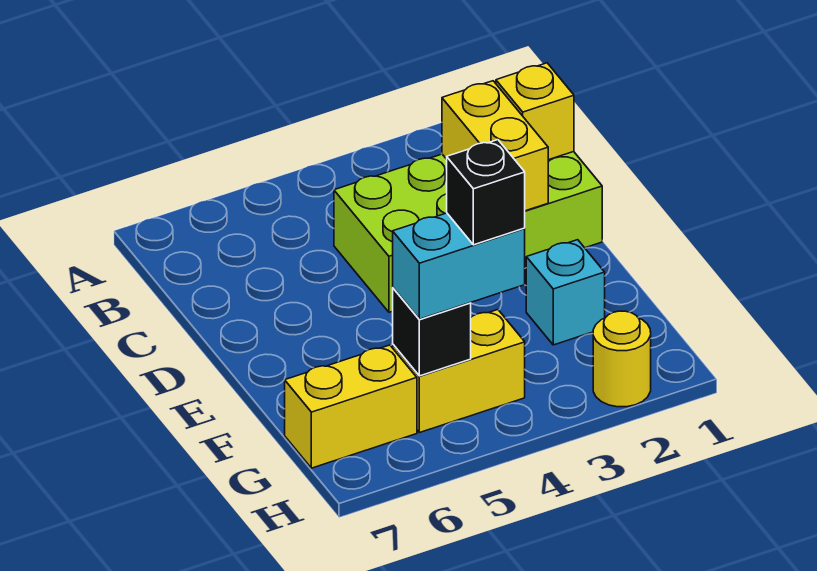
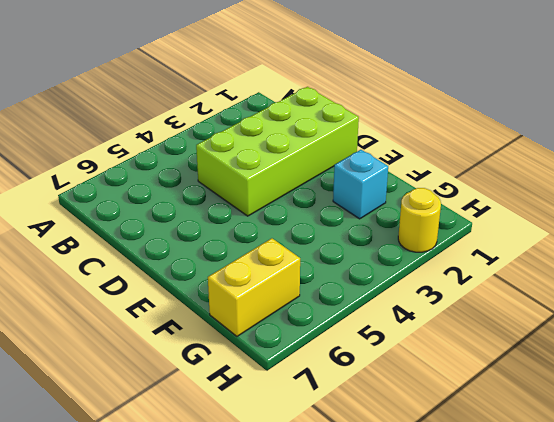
none -> yellow brick G4:G5 level 1
none -> yellow brick C1 level 2

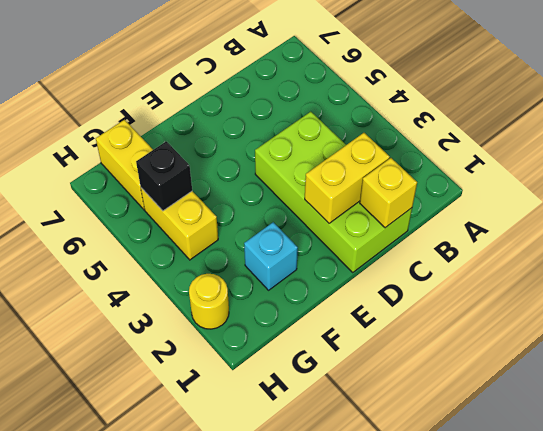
none -> cyan brick G4:G5 level 3
none -> black brick G4 level 4

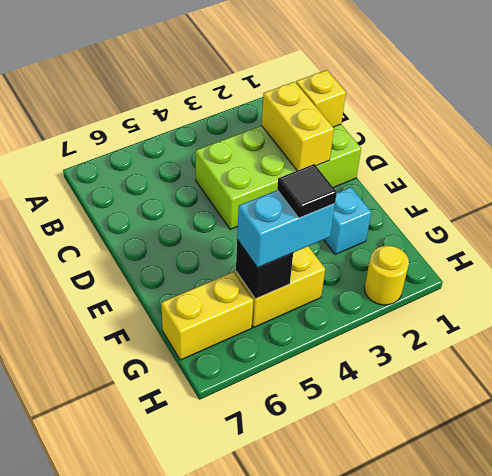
black tile G4 level 4 -> black brick G4 level 4

